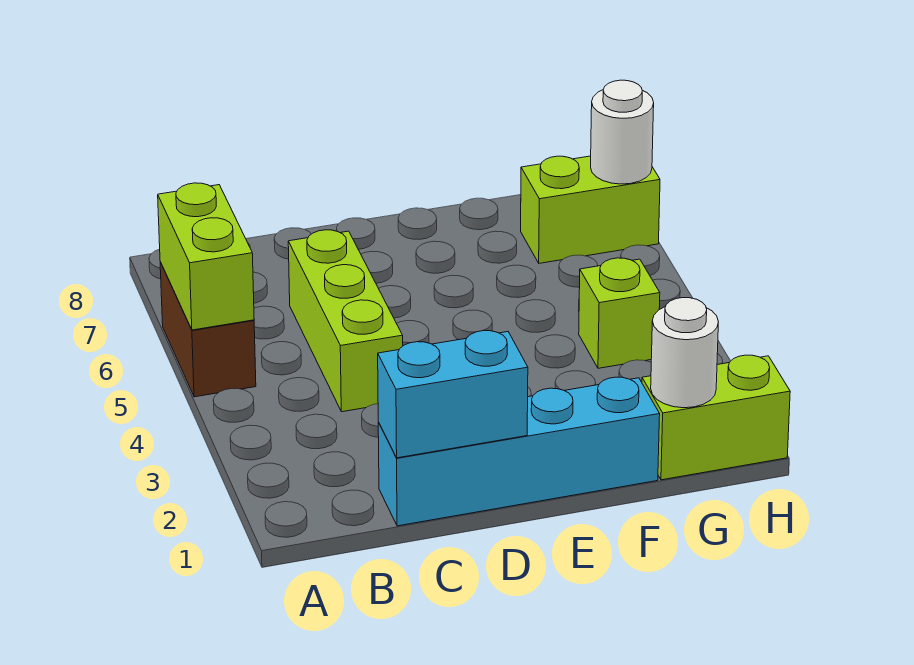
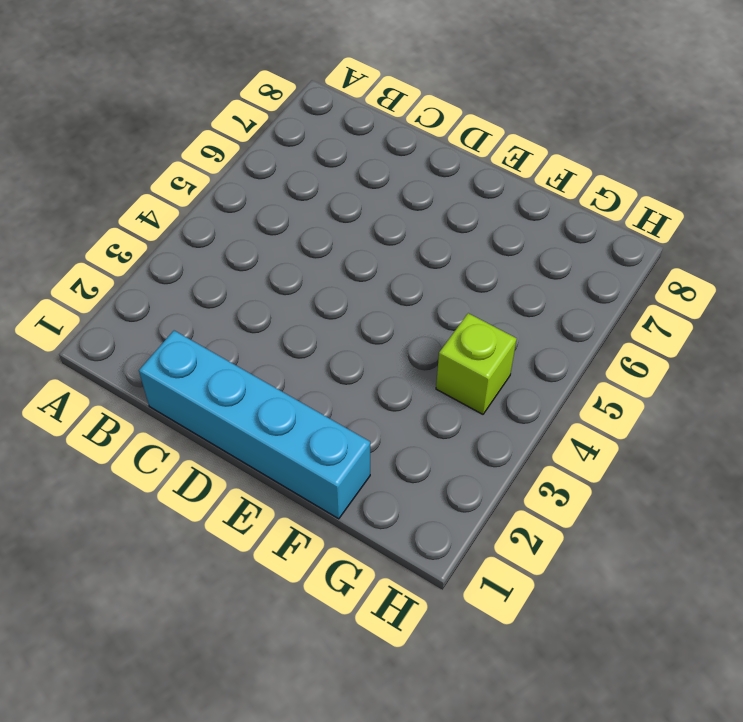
none -> brown brick A5:A6 level 1
none -> lime brick C4:C6 level 1

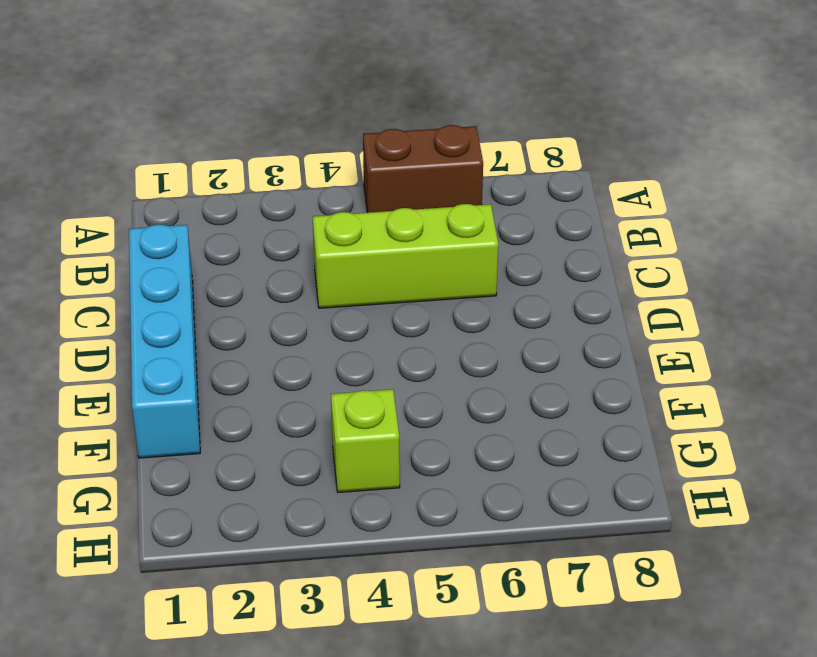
none -> lime brick G1:H1 level 1
none -> lime brick G7:H7 level 1

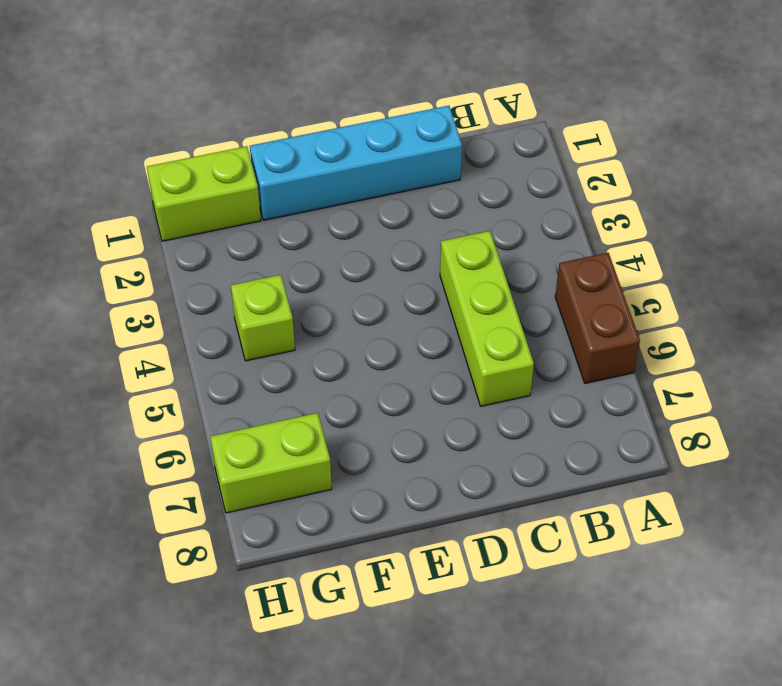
none -> lime brick A5:A6 level 2
none -> cyan brick C1:D1 level 2

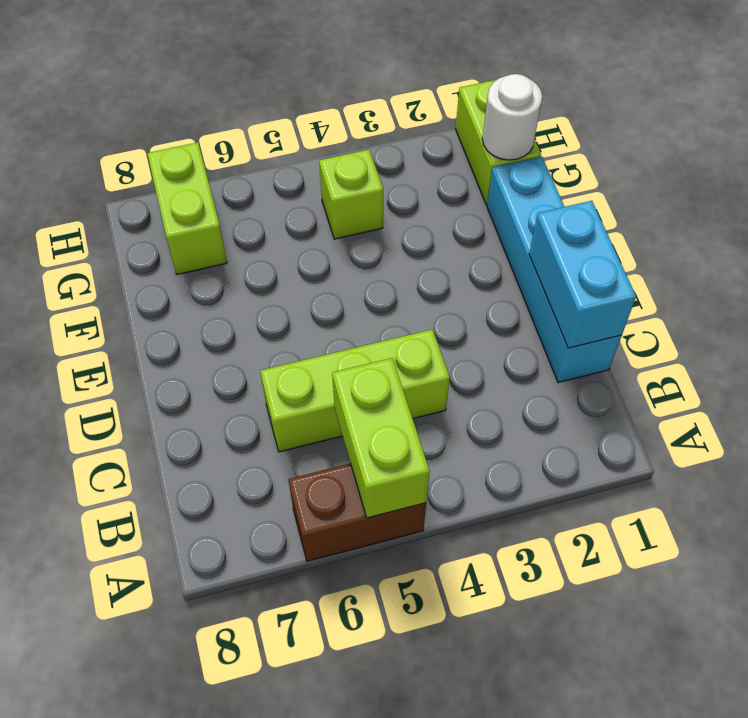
lime brick A5:B5 level 2 -> lime brick A5:A6 level 2
none -> white round brick H7 level 2

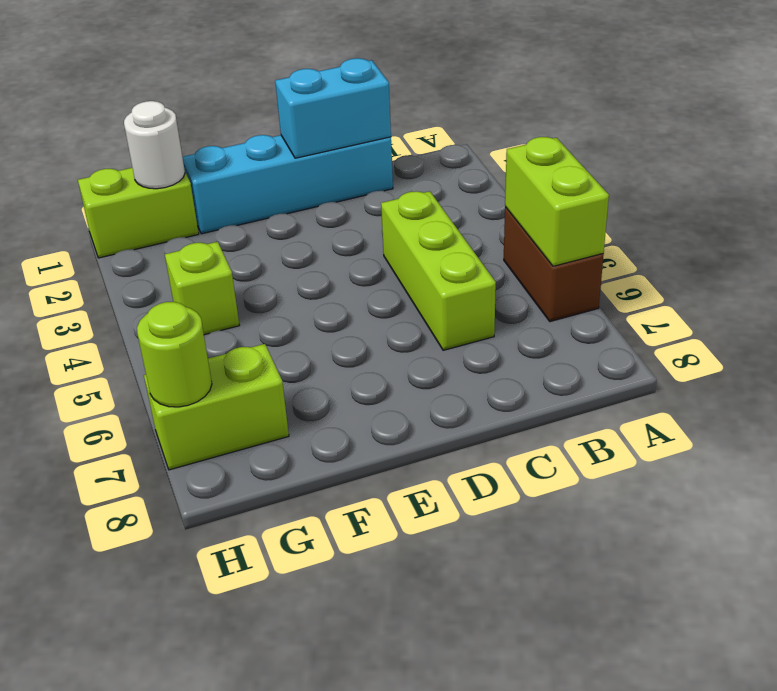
lime round brick H7 level 2 -> white round brick H7 level 2

